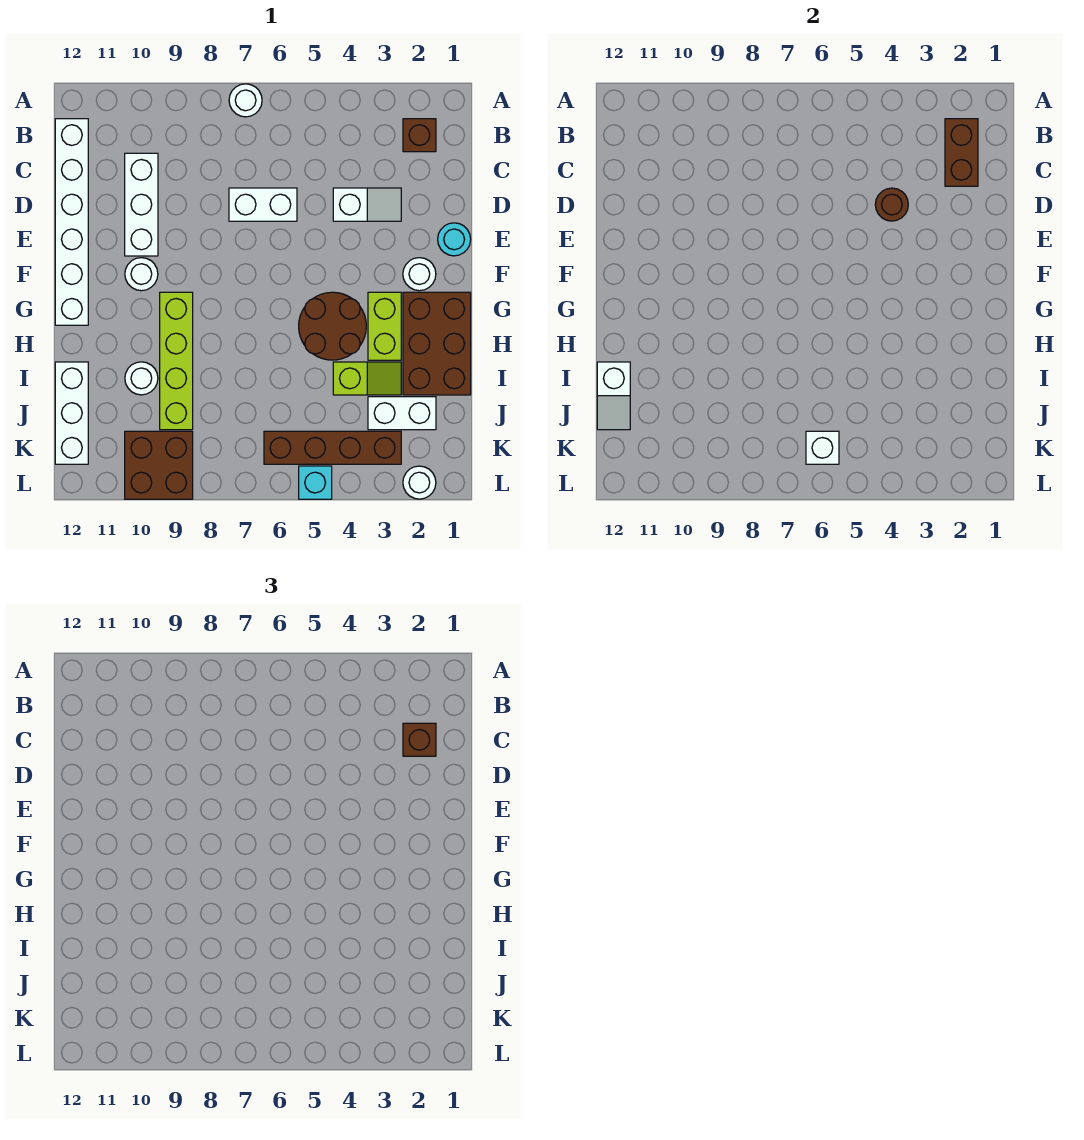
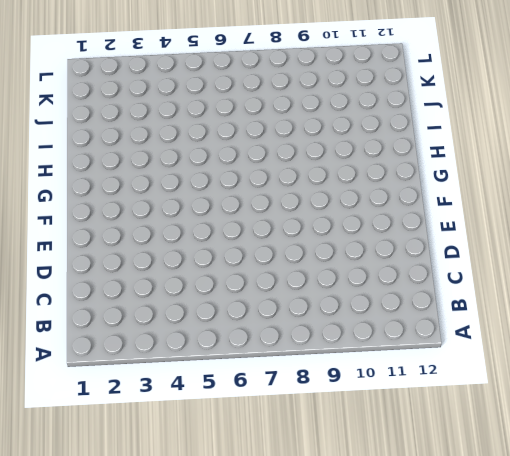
none -> white round brick A7 level 1
none -> brown brick B2 level 1
none -> white brick B12:G12 level 1

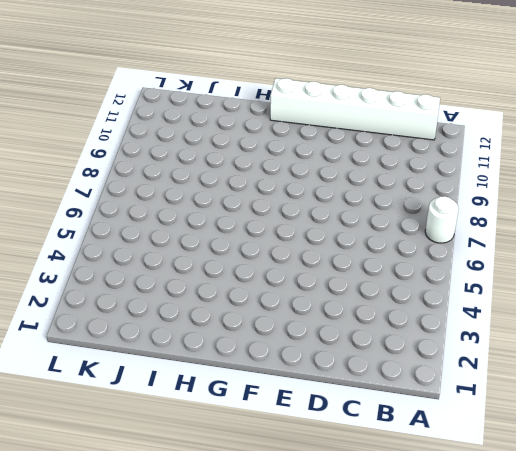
none -> brown brick B2 level 1
none -> white brick C10:E10 level 1
none -> white slope D3:D4 level 1 top 4

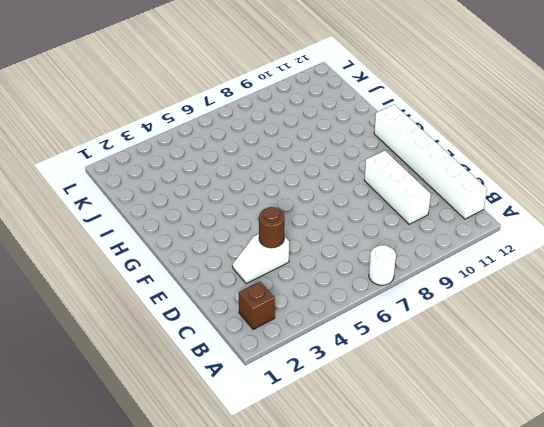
none -> white brick D6:D7 level 1
none -> cyan round brick E1 level 1
none -> white round brick F2 level 1

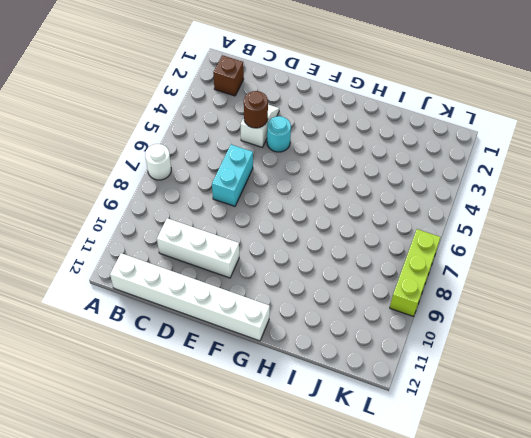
cyan brick D6:D7 level 1 -> white brick D6:D7 level 1
cyan round brick E4 level 1 -> cyan round brick E1 level 1
lime brick L7:L9 level 1 -> brown brick K9:L10 level 1
none -> white round brick F2 level 1
none -> white round brick F10 level 1
none -> brown brick G1:I2 level 1

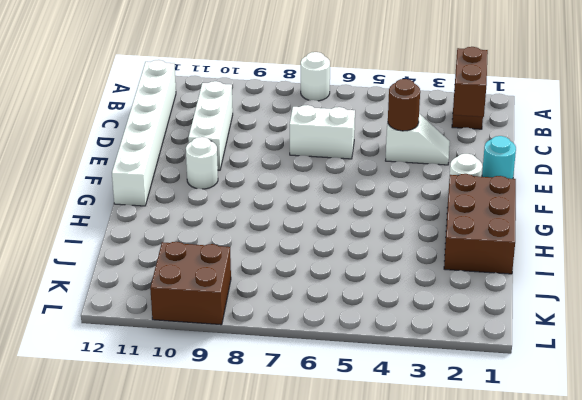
none -> lime brick G3:H3 level 1
none -> brown round brick G4:H5 level 1
none -> lime brick G9:J9 level 1

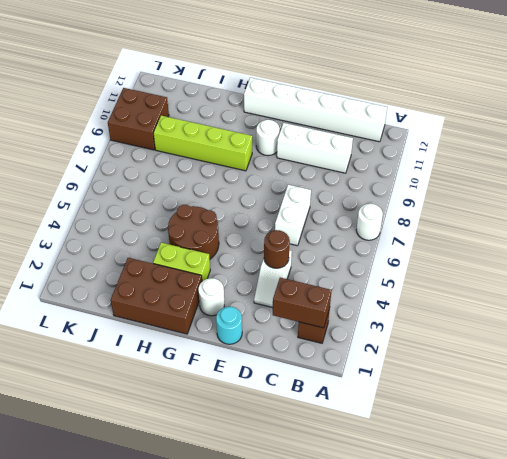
none -> lime slope I3:I4 level 1 top 4
none -> white round brick I10 level 1
none -> white brick I12:K12 level 1

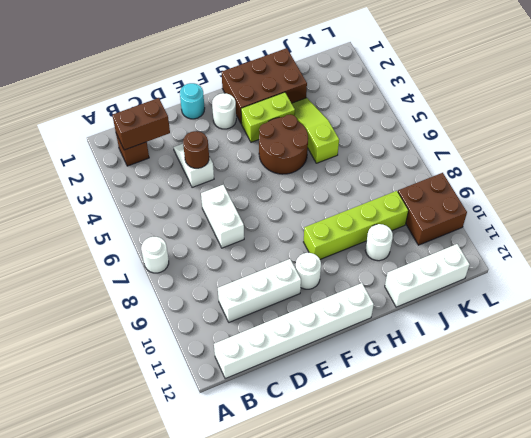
lime slope I3:I5 level 1 top 5 -> lime slope I3:I4 level 1 top 4
none -> white brick J2:J3 level 1
none -> brown brick K3:K6 level 1
none -> white round brick L2 level 1

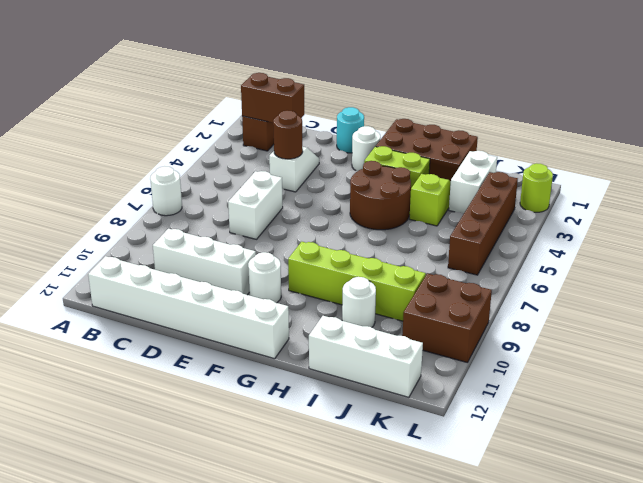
lime round brick L2 level 1 -> white round brick L2 level 1
none -> cyan brick L5 level 1
none -> white slope I12:J12 level 2 top I
none -> white brick K6 level 2

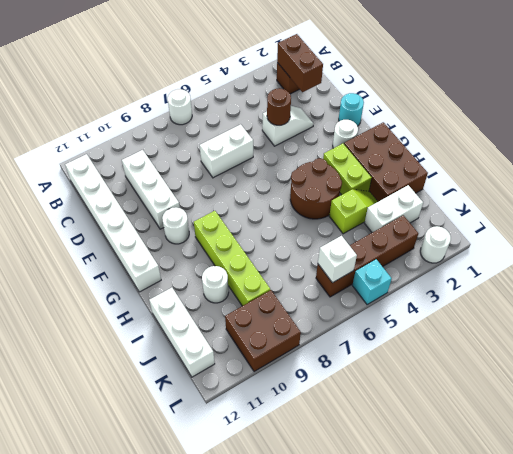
none -> white slope I12:J12 level 2 top I
none -> brown brick C2 level 3

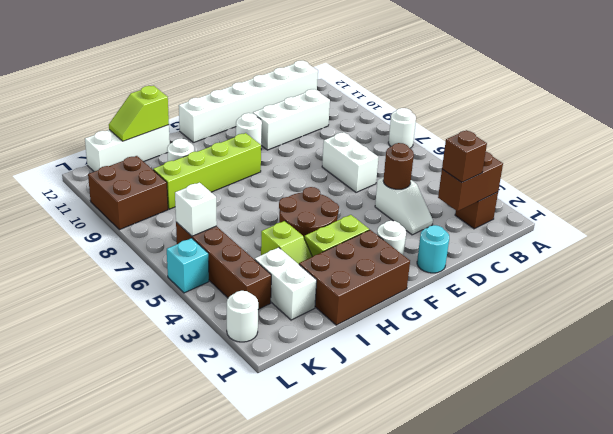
lime slope I12:J12 level 2 top I -> white slope I12:J12 level 2 top I

